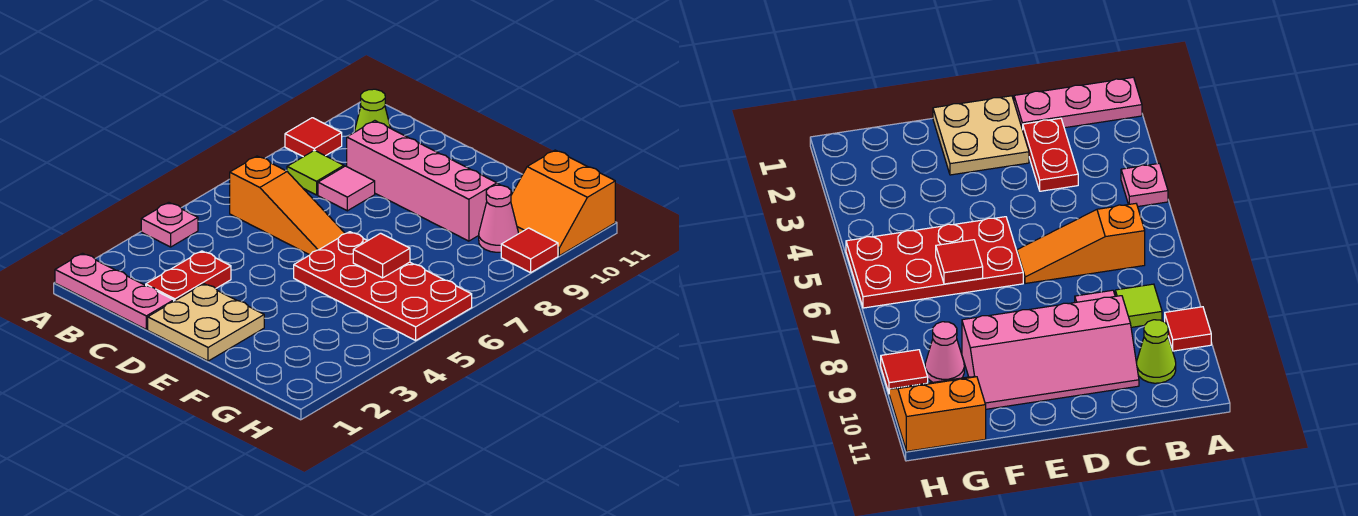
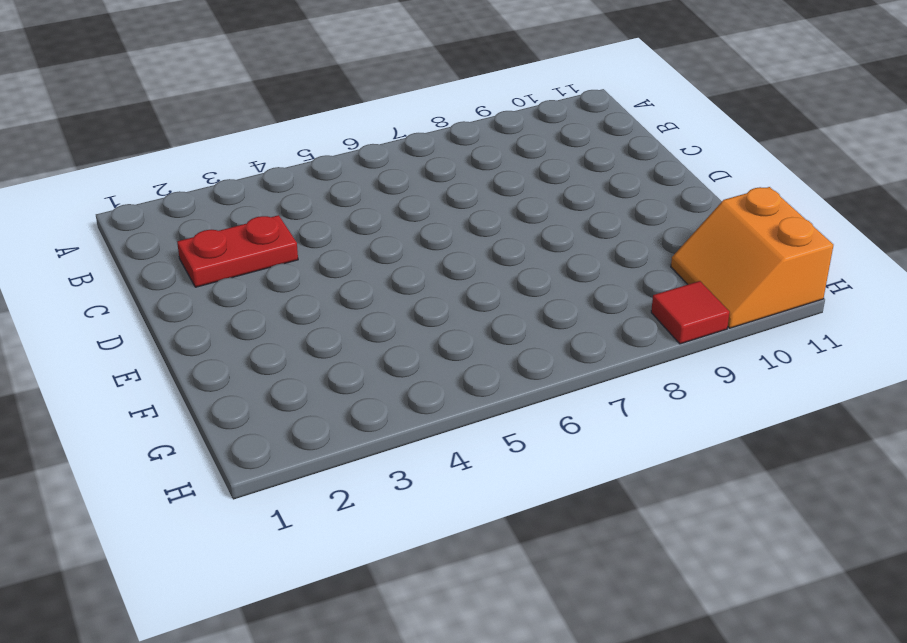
none -> pink plate A1:C1 level 1
none -> pink plate A4 level 1
none -> red tile A9 level 1

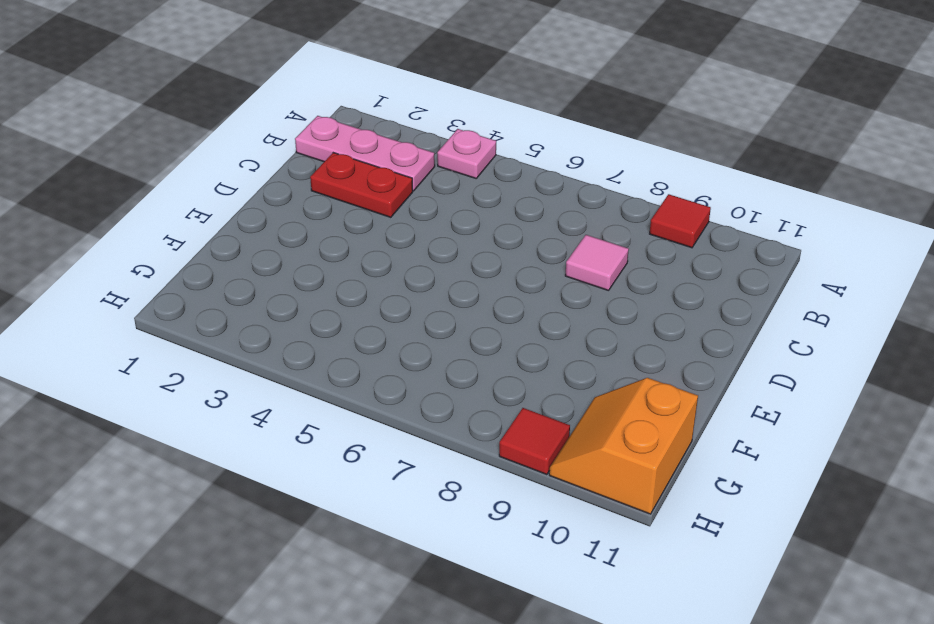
pink plate B1:B3 level 1 -> pink plate A1:C1 level 1
none -> orange slope B6:D6 level 1 top B
none -> lime tile B8 level 1
none -> lime cone B10 level 1

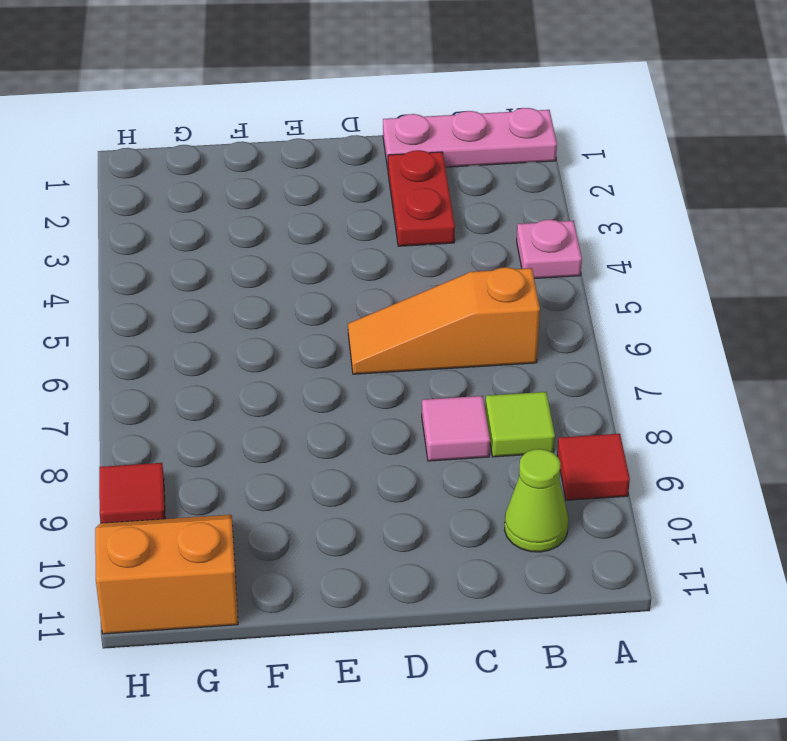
none -> pink slope C9:F10 level 1 top 9
none -> tan plate D1:E2 level 1
none -> red plate E5:H6 level 1

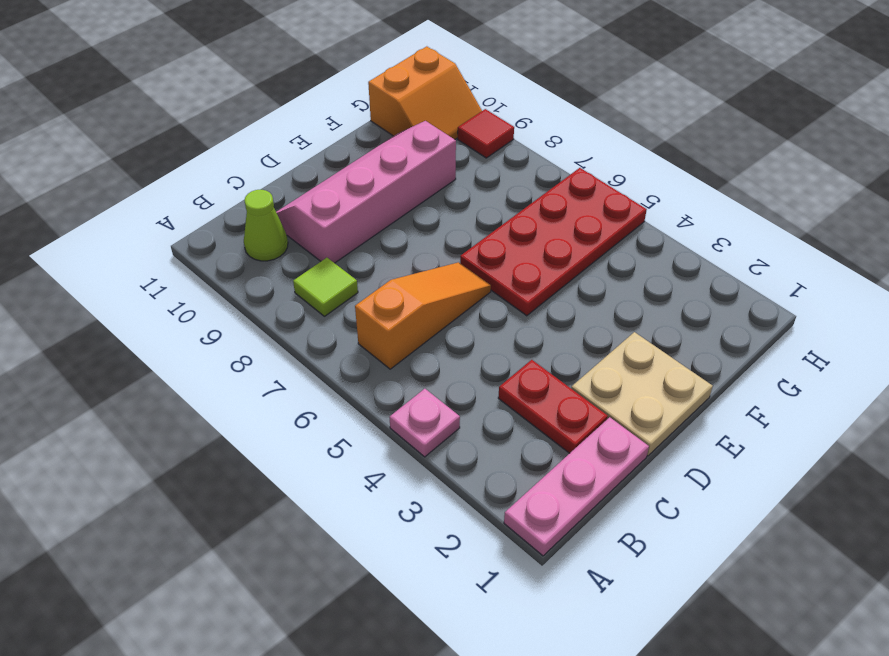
none -> red tile A9 level 1
none -> pink tile C8 level 1
none -> pink cone G9 level 1

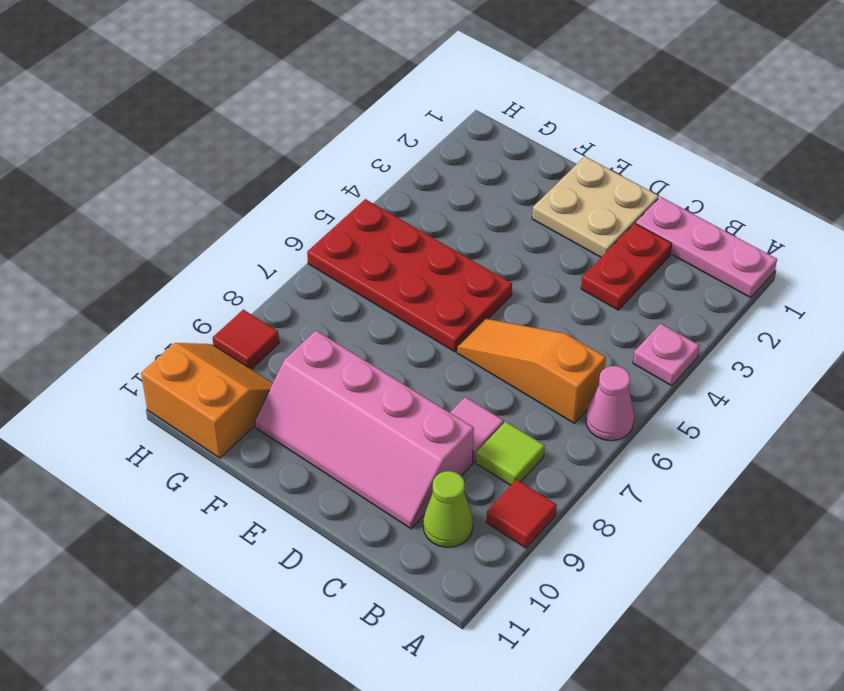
pink cone A6 level 1 -> pink cone G9 level 1
none -> red tile F6 level 2

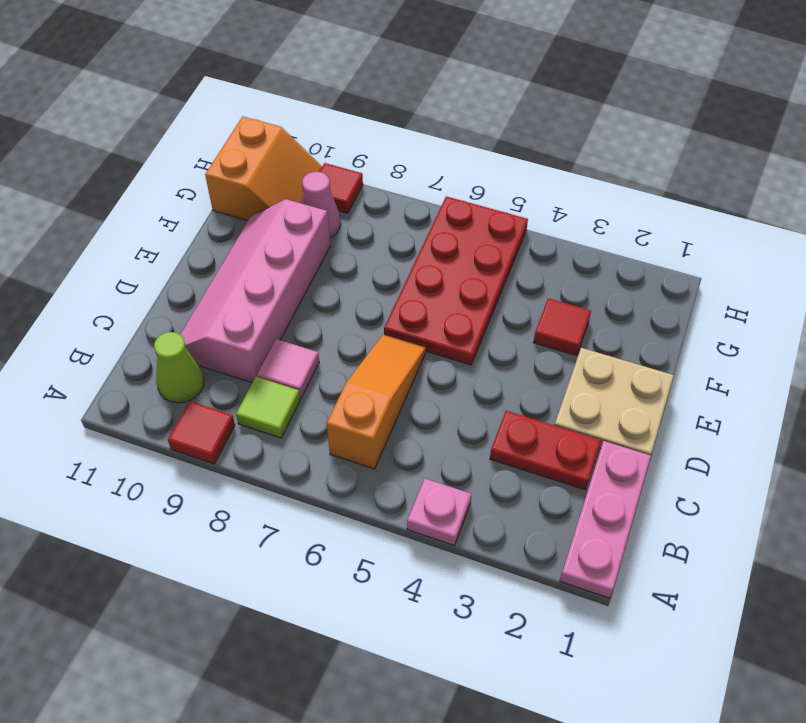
red tile F3 level 1 -> red tile F6 level 2

